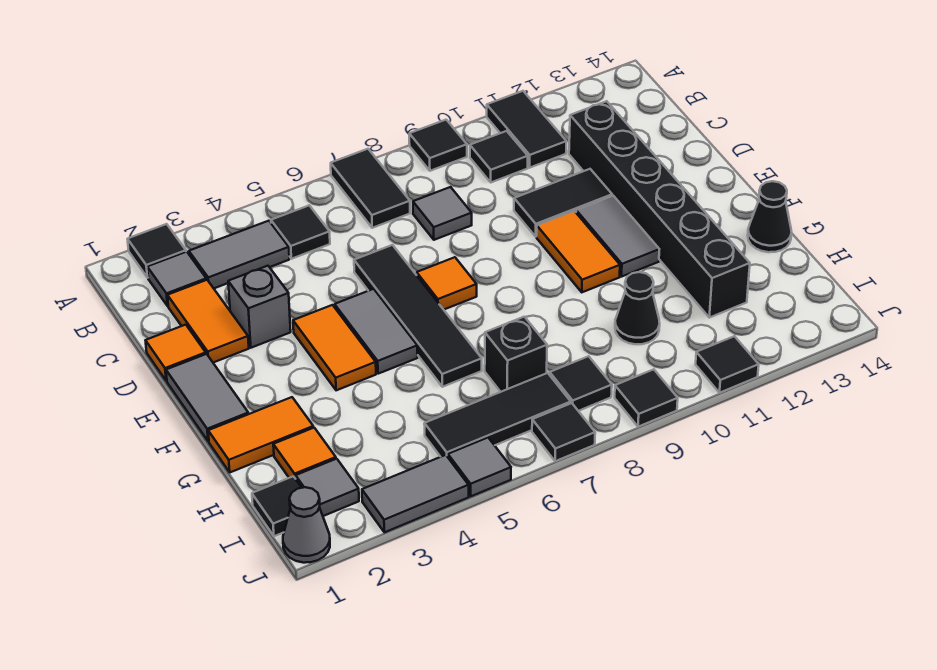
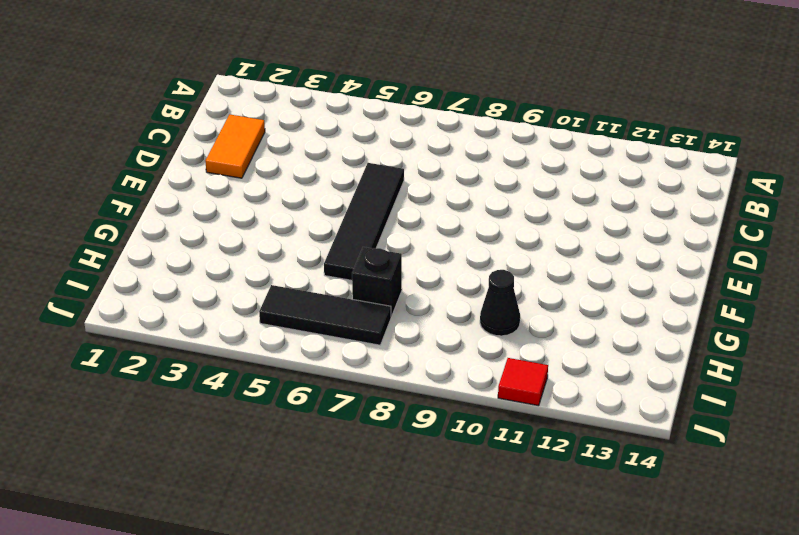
red tile J11 level 1 -> black tile J11 level 1
none -> black tile A2 level 1
none -> black tile A7:B7 level 1
none -> black tile A9 level 1
none -> black tile A11:B11 level 1

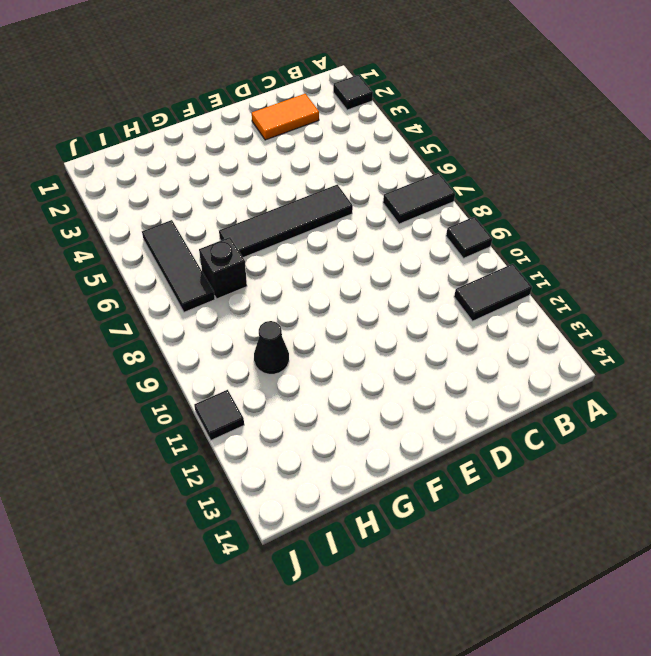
none -> grey tile B2 level 1
none -> grey tile B3:B4 level 1
none -> black tile B5 level 1
none -> black tile B10 level 1

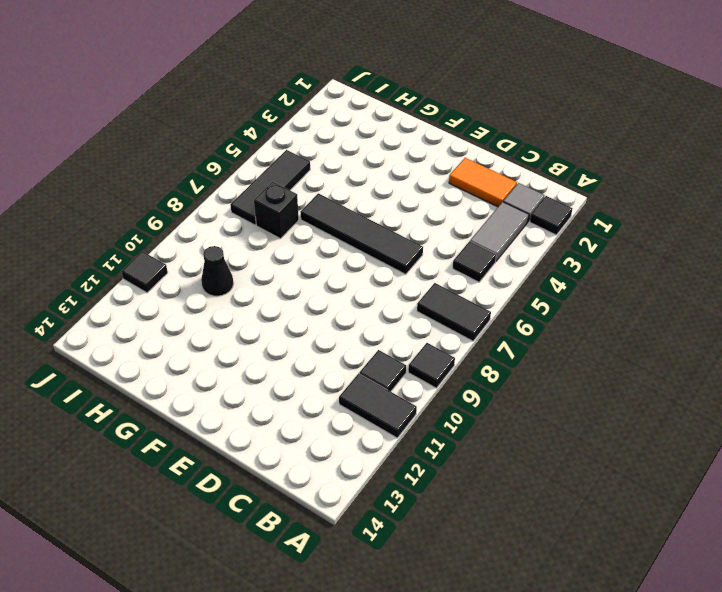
none -> grey tile C8 level 1
none -> black brick C12:H12 level 1
none -> orange tile D1 level 1
none -> grey brick D3 level 1

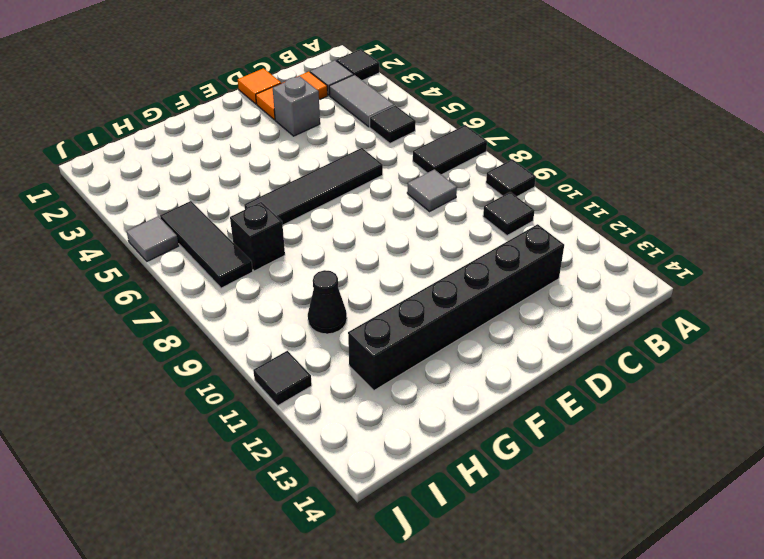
none -> black tile A11:B11 level 1
none -> black tile D10:D11 level 1
none -> grey tile E1:F1 level 1
none -> orange tile E4:F4 level 1

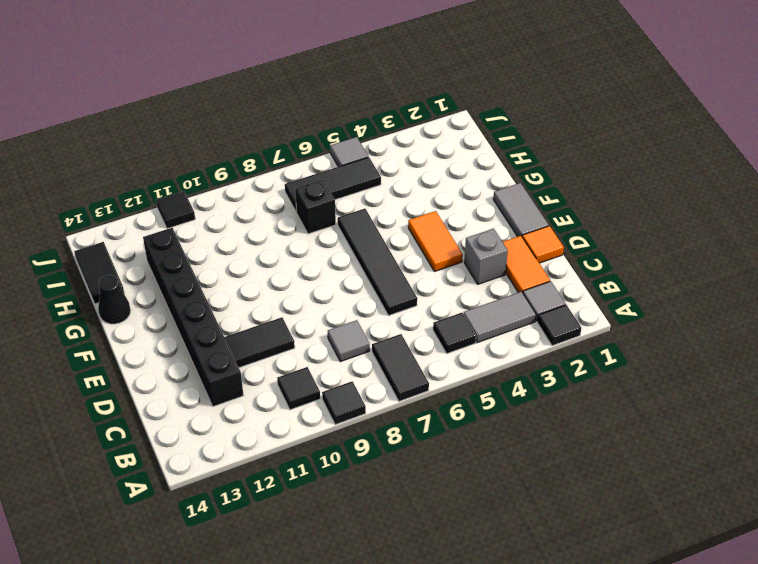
black tile H14:I14 level 1 -> black tile A11:B11 level 1
none -> grey tile E5:F5 level 1
none -> orange tile E7 level 1
none -> orange tile E10:F10 level 1
none -> grey tile E11:F11 level 1

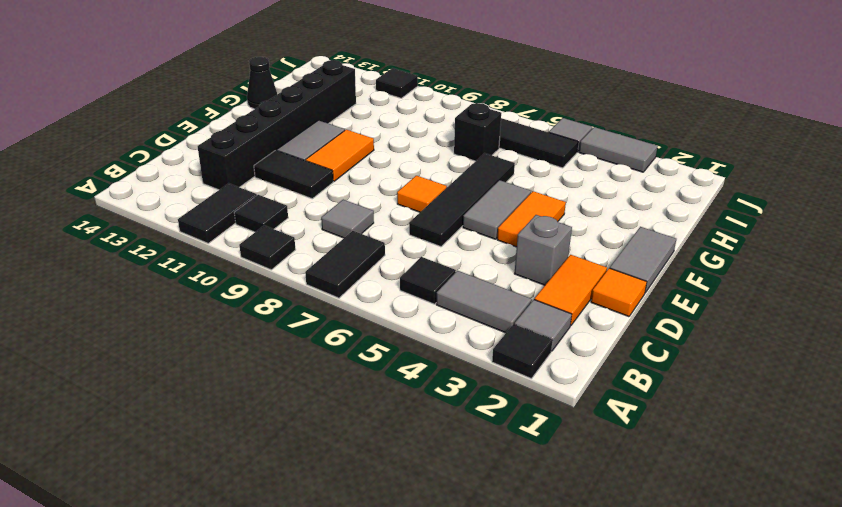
none -> orange tile G1:G2 level 1
none -> orange tile H2 level 1
none -> black cone H10 level 1
none -> black tile I1 level 1

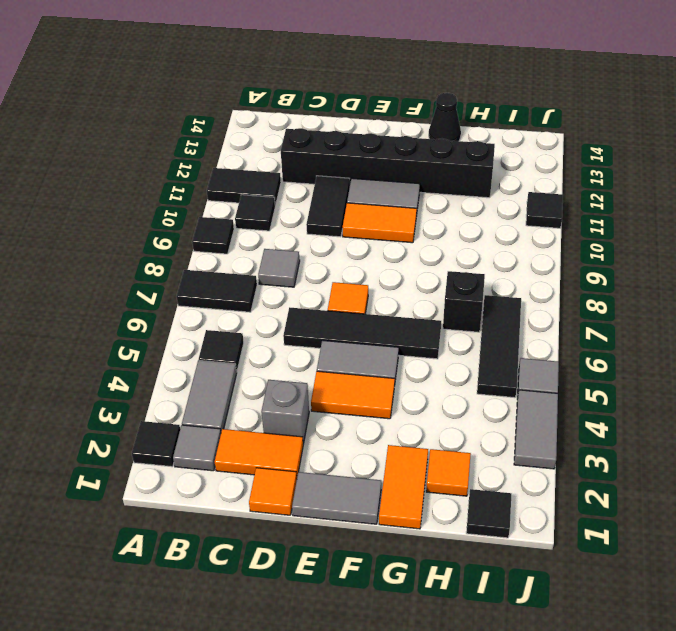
none -> black cone H10 level 1
none -> grey tile I2 level 1
none -> black tile I8 level 1
none -> grey cone J1 level 1

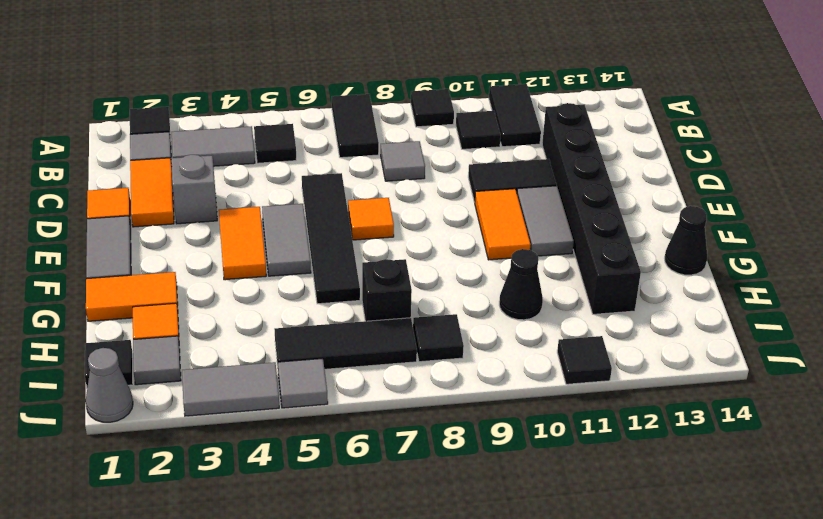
none -> black tile J7 level 1
none -> black tile J9 level 1

